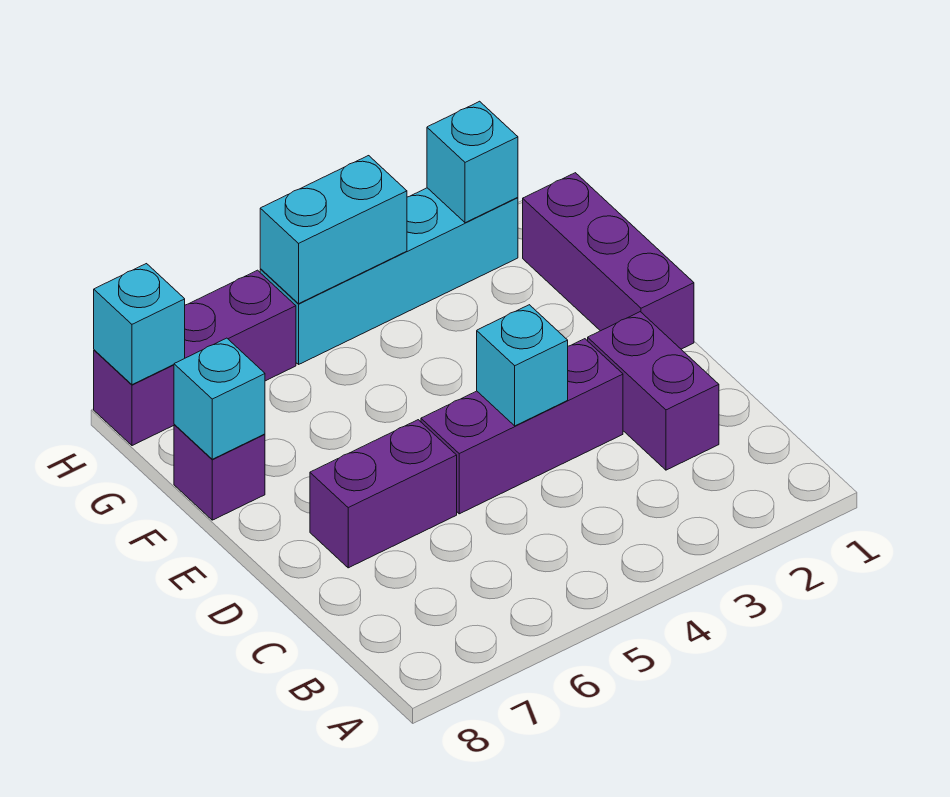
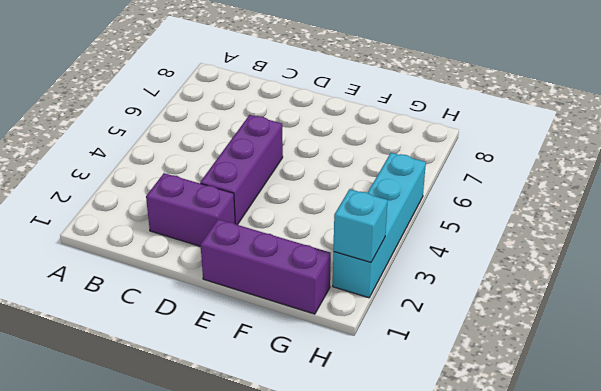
none -> purple brick D6:D7 level 1
none -> purple brick F8 level 1
none -> purple brick H6:H8 level 1

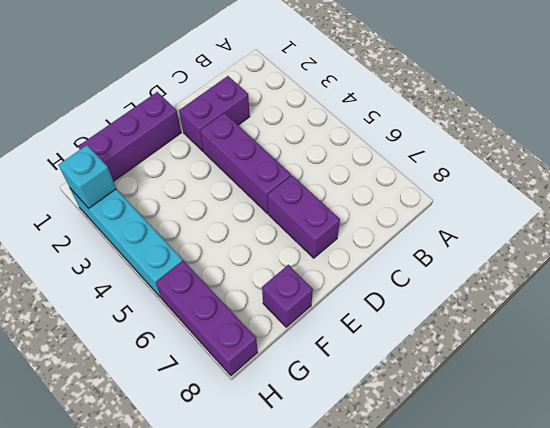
none -> cyan brick D4 level 2
none -> cyan brick F8 level 2
none -> cyan brick H4:H5 level 2

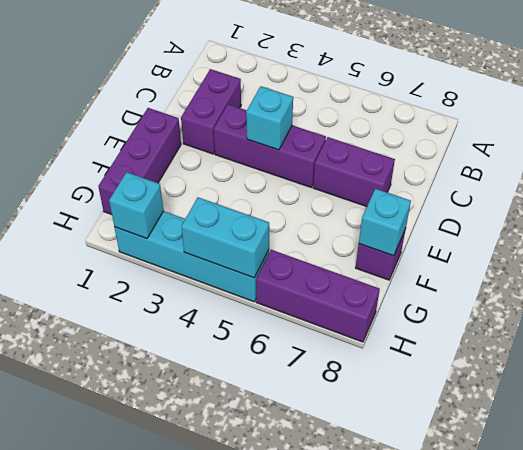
none -> cyan brick H8 level 2

